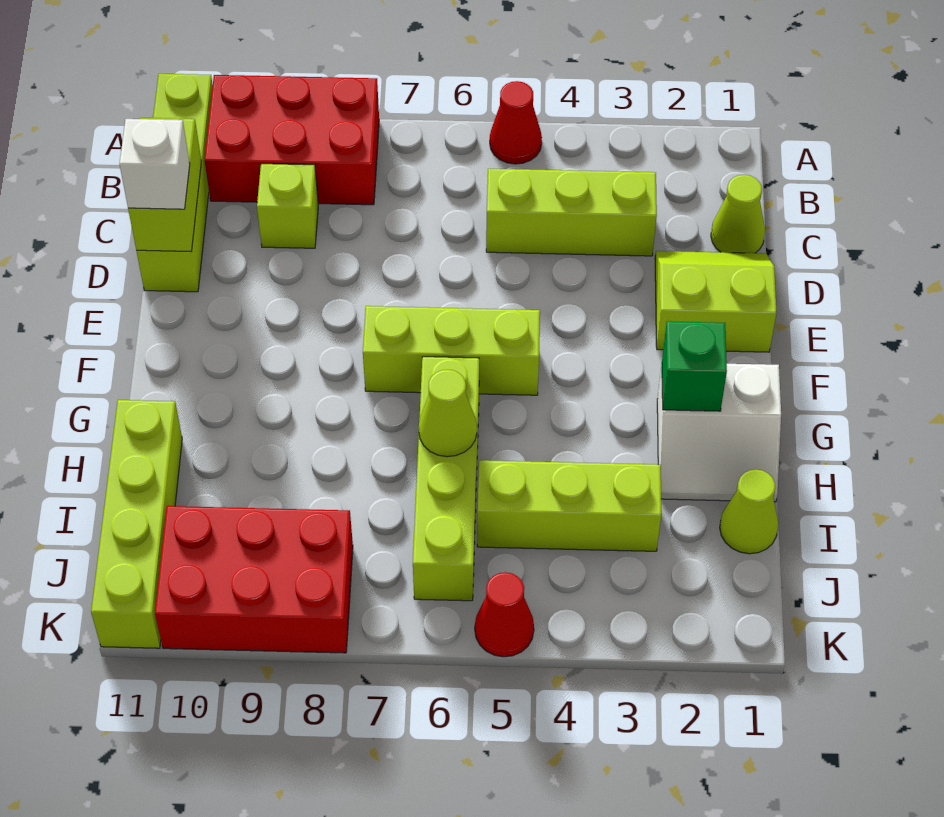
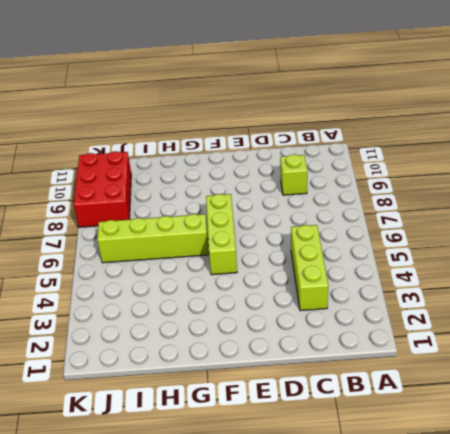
none -> red cone A5 level 1
none -> red brick A8:B10 level 1
none -> lime brick A11:D11 level 1

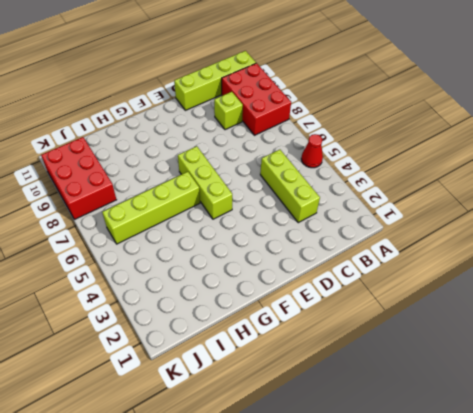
none -> lime cone C1 level 1
none -> lime slope D1:E2 level 1 top E
none -> white slope G1:H2 level 1 top G

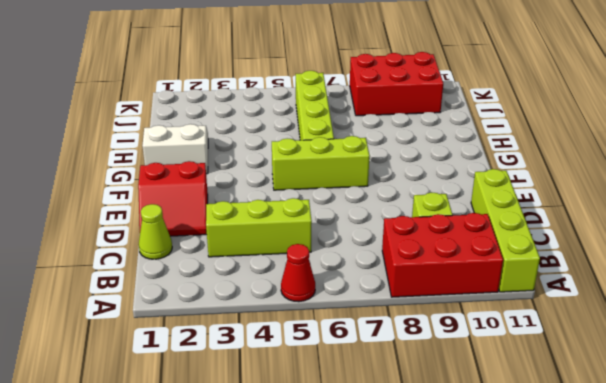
red slope D1:E2 level 1 top E -> lime slope D1:E2 level 1 top E
none -> lime brick H11:K11 level 1
none -> lime cone I1 level 1
none -> lime brick I3:I5 level 1

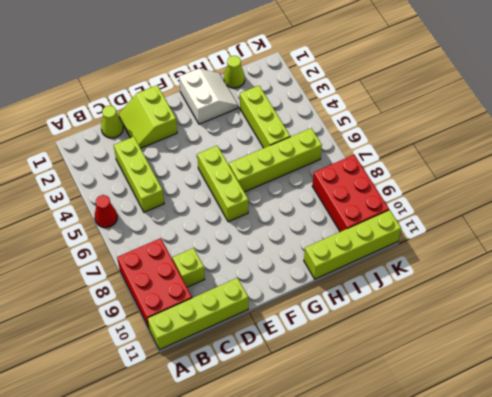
none -> red cone K5 level 1
none -> lime brick C11:D11 level 2
none -> green brick G2 level 2

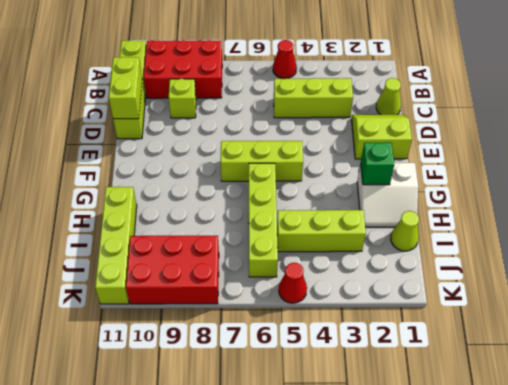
none -> lime cone H6 level 2
none -> white brick D11 level 3

